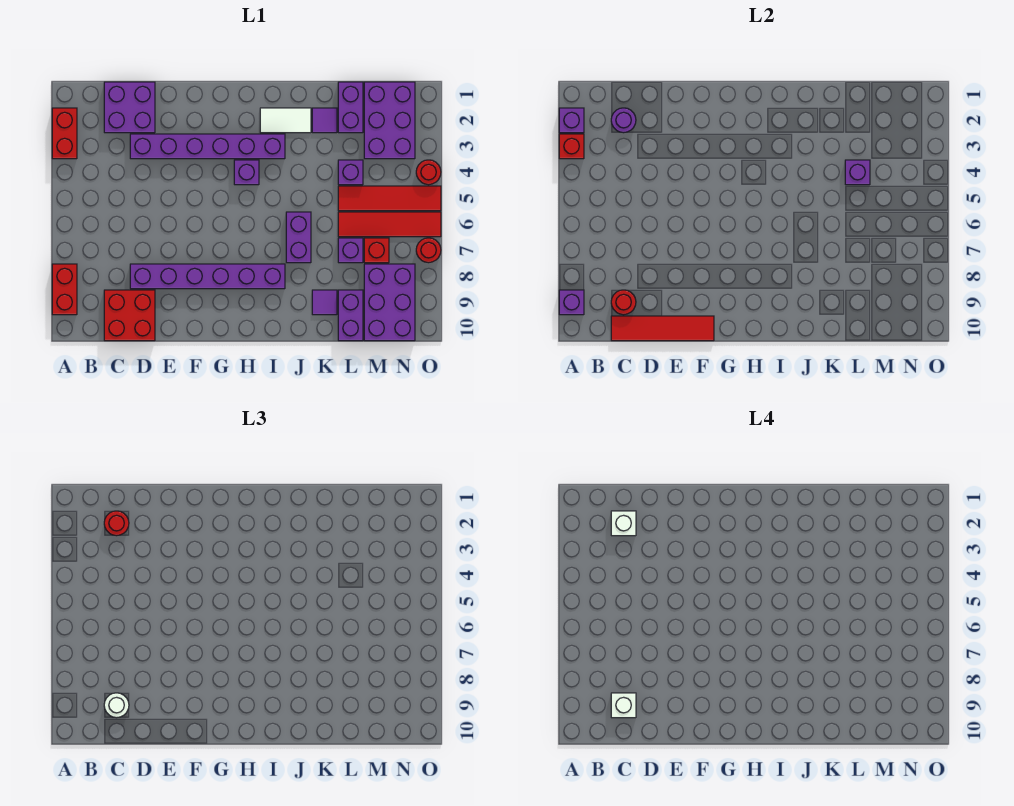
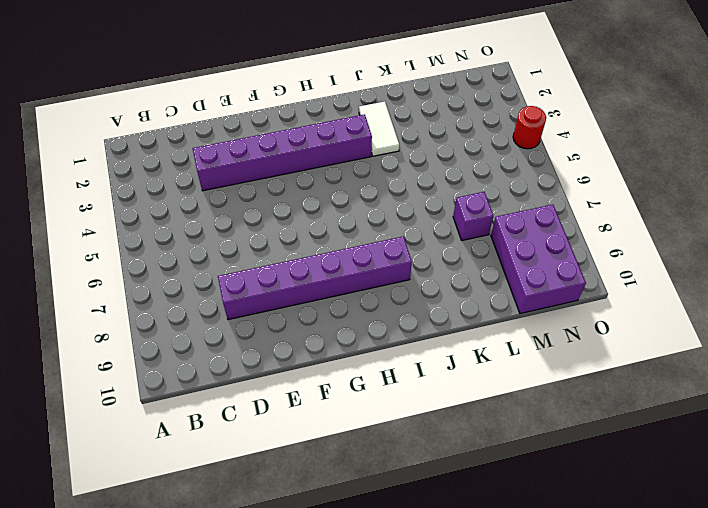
white tile J2:J3 level 1 -> white tile I2:J2 level 1
none -> red brick A2:A3 level 1
none -> red brick A8:A9 level 1
none -> purple brick C1:D2 level 1
none -> red brick C9:D10 level 1

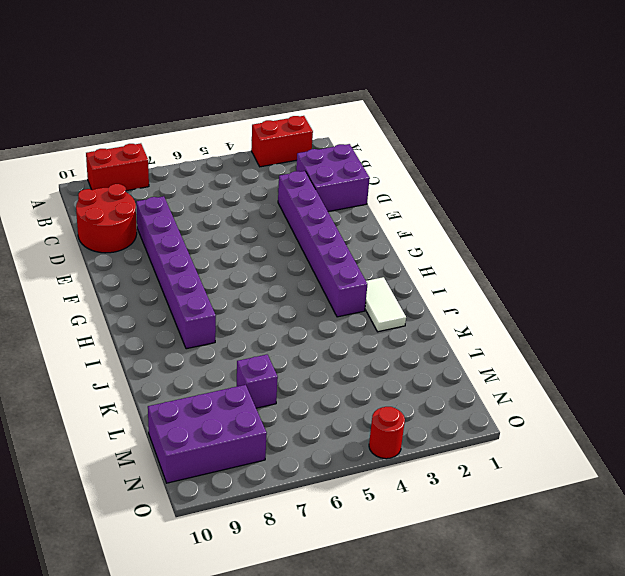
red round brick C9:D10 level 1 -> red brick C9:D10 level 1
none -> purple brick H4 level 1
none -> purple brick J6:J7 level 1
none -> purple tile K2 level 1
none -> purple tile K9 level 1

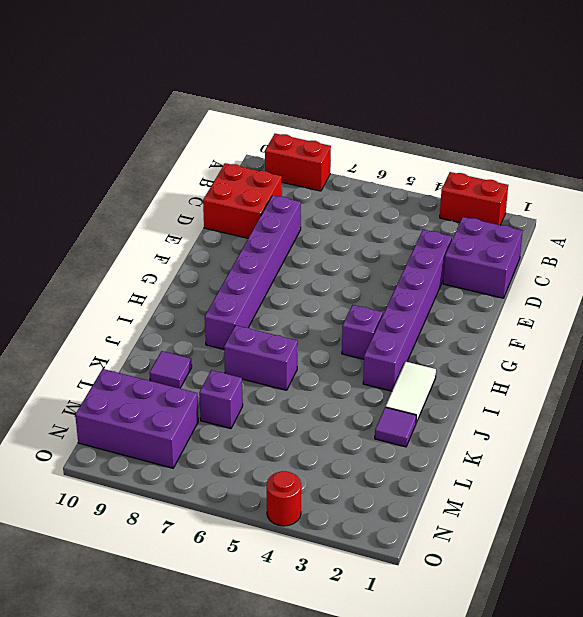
none -> purple brick L1:L2 level 1
none -> purple brick L4 level 1
none -> red tile L5:O5 level 1
none -> red tile L6:O6 level 1

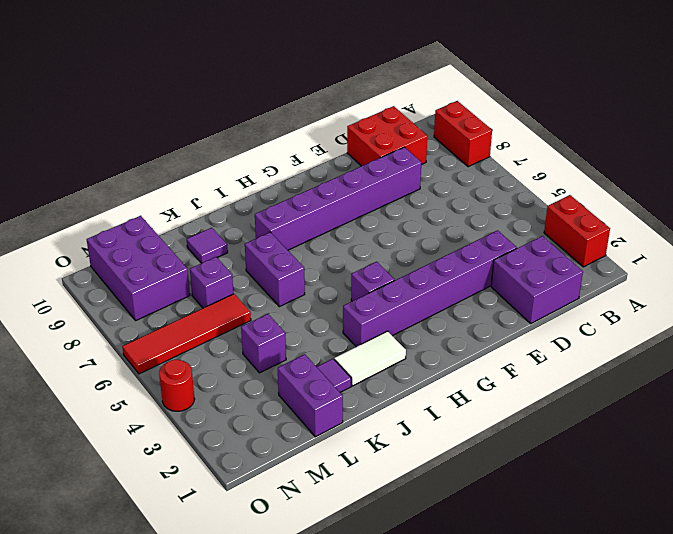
none -> red tile L5:O5 level 1
none -> purple brick L9:L10 level 1
none -> purple brick M1:N3 level 1
none -> red brick M7 level 1

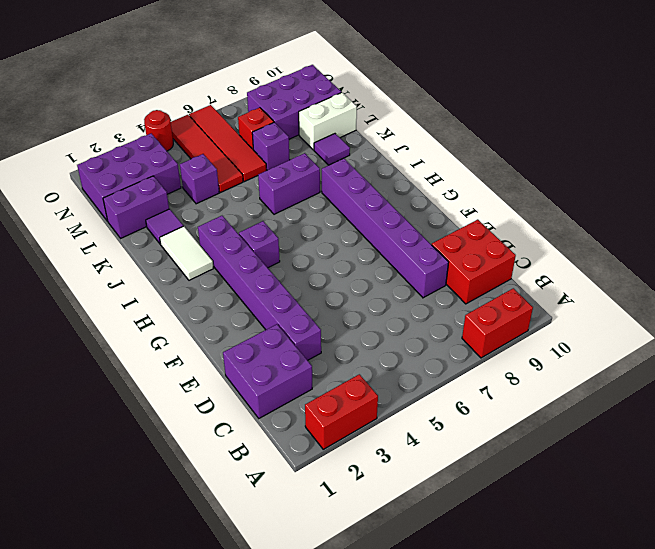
white brick L9:L10 level 1 -> purple brick L9:L10 level 1
none -> red round brick O7 level 1
none -> purple brick A2 level 2
none -> red brick A3 level 2
none -> purple brick A9 level 2

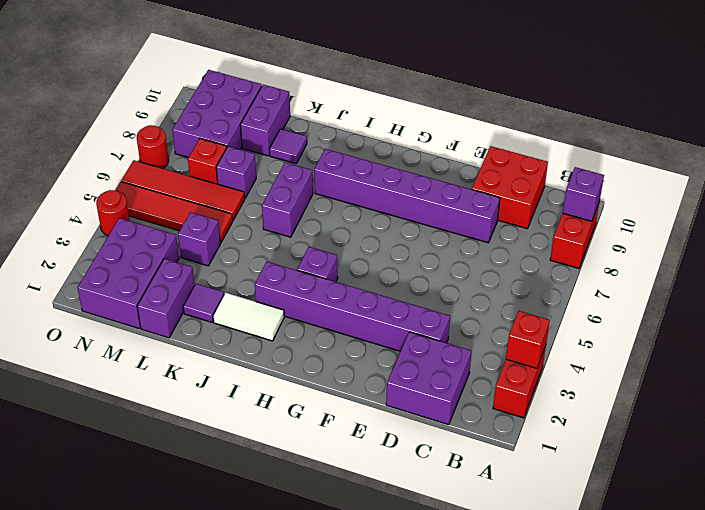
none -> purple brick A2 level 2
none -> purple round brick C2 level 2
none -> red round brick C9 level 2
none -> red tile C10:F10 level 2

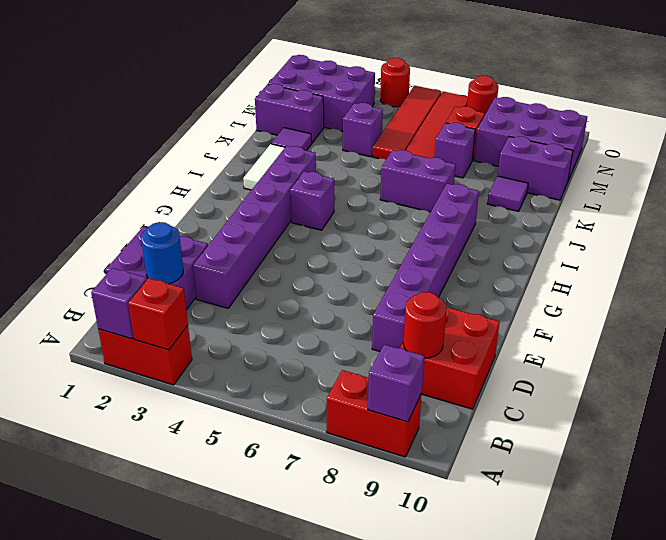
blue round brick C2 level 2 -> purple round brick C2 level 2
none -> red tile C10:F10 level 2
none -> purple brick L4 level 2
none -> red round brick C2 level 3
none -> white round brick C9 level 3

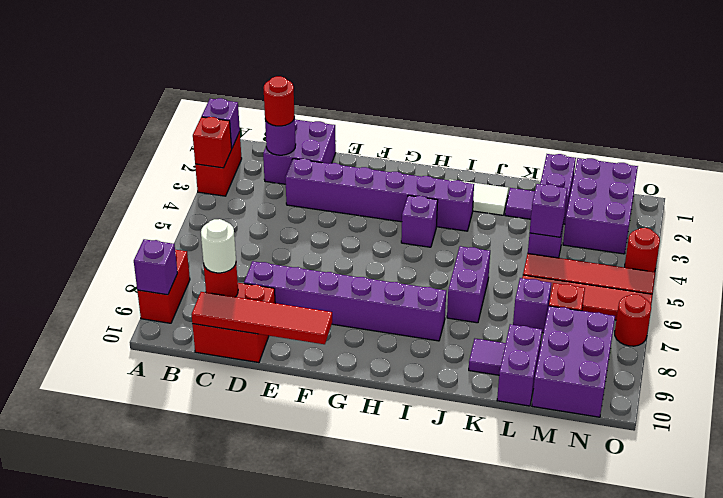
none -> white brick C2 level 4
none -> white brick C9 level 4

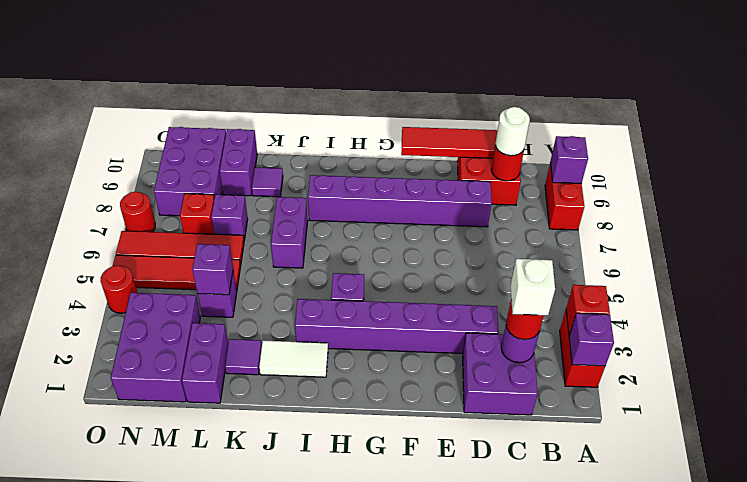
none -> white brick C9 level 4

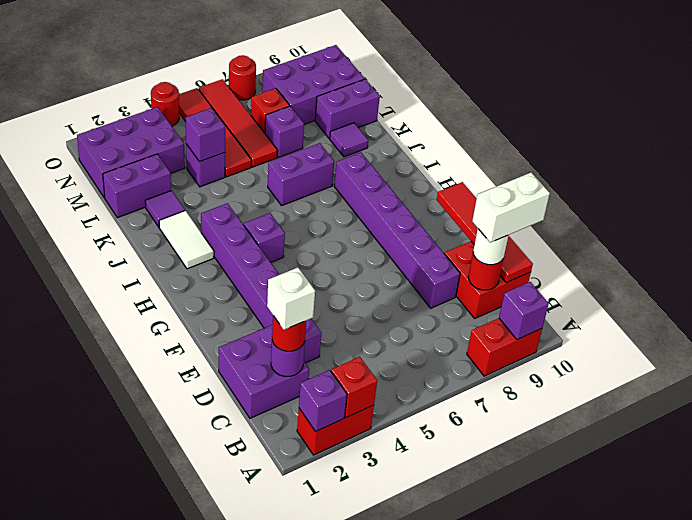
white brick C9:C10 level 4 -> white brick C9 level 4

